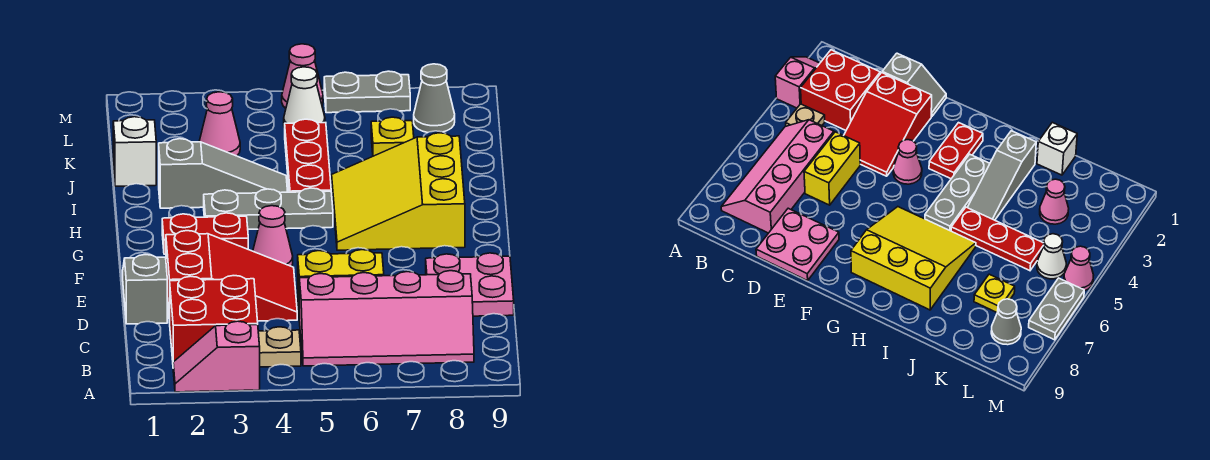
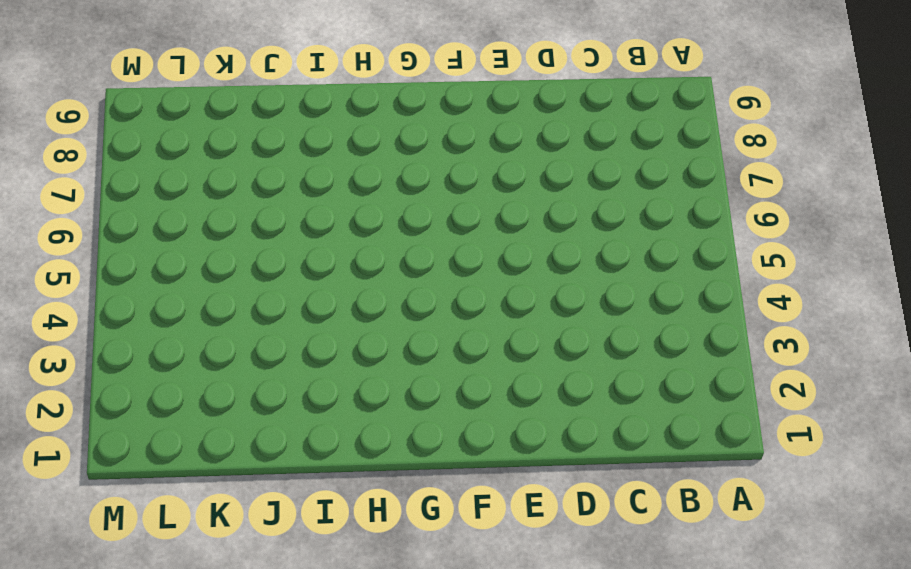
none -> pink slope A2:A3 level 1 top 3
none -> red brick B2:C3 level 1
none -> tan plate B4 level 1

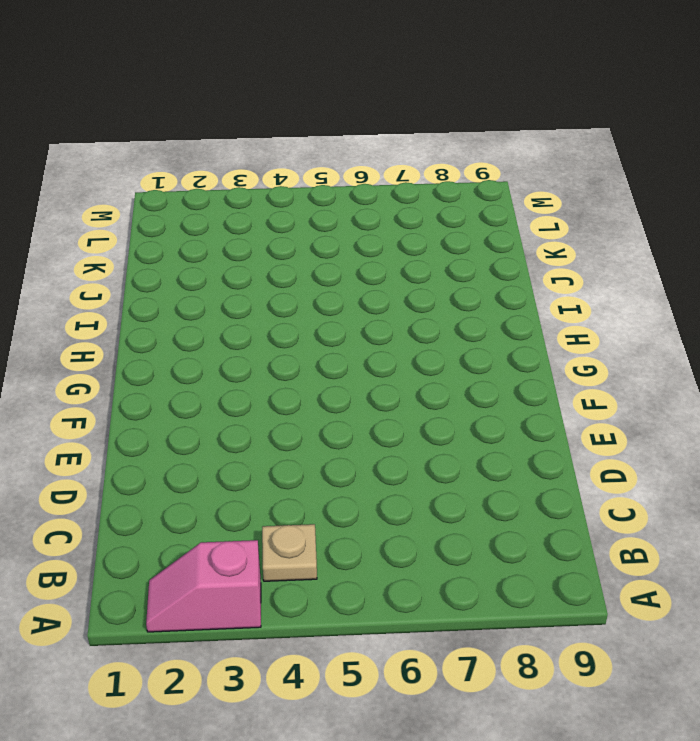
none -> red brick B2:C3 level 1
none -> pink slope B5:C8 level 1 top C
none -> grey slope D1:E1 level 1 top D

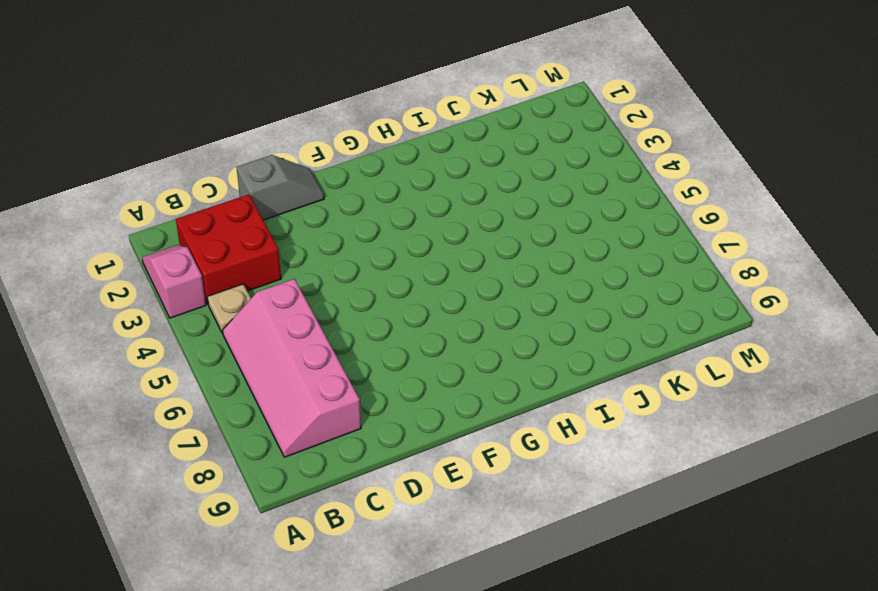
none -> red slope D2:E4 level 1 top 2
none -> yellow brick D5:D6 level 1
none -> pink plate D8:E9 level 1

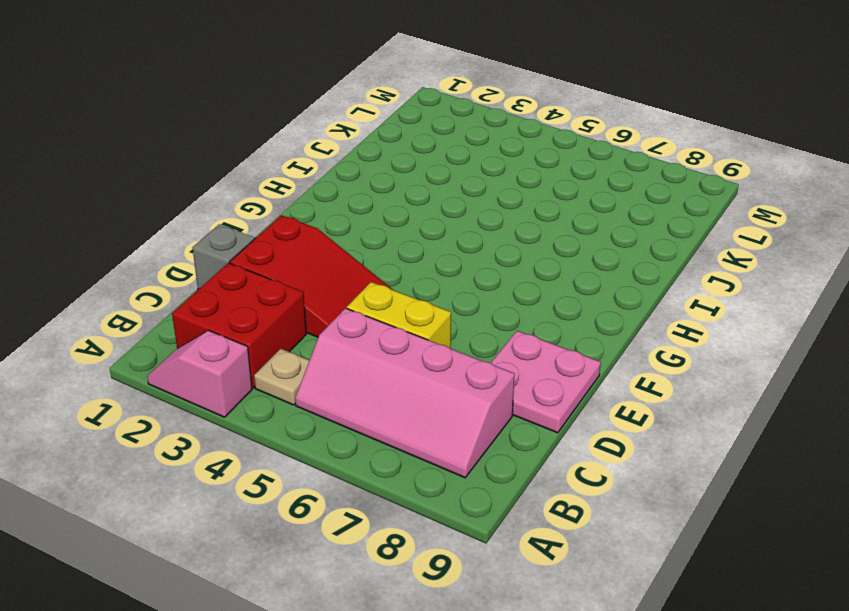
none -> pink cone F4 level 1
none -> red plate G2:G3 level 1
none -> yellow slope G6:I8 level 1 top 8

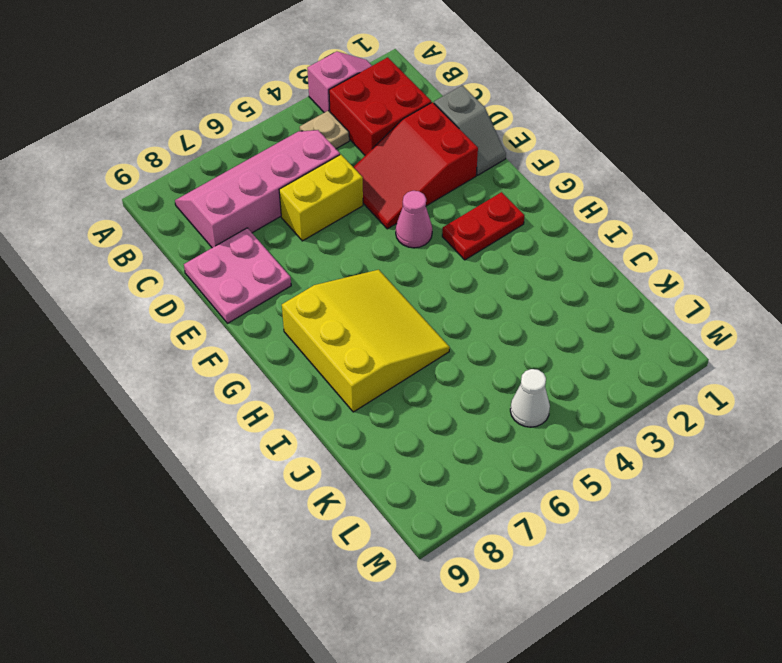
none -> grey plate H3:H5 level 1
none -> grey slope I2:I4 level 1 top 2
none -> red plate I5:K5 level 1

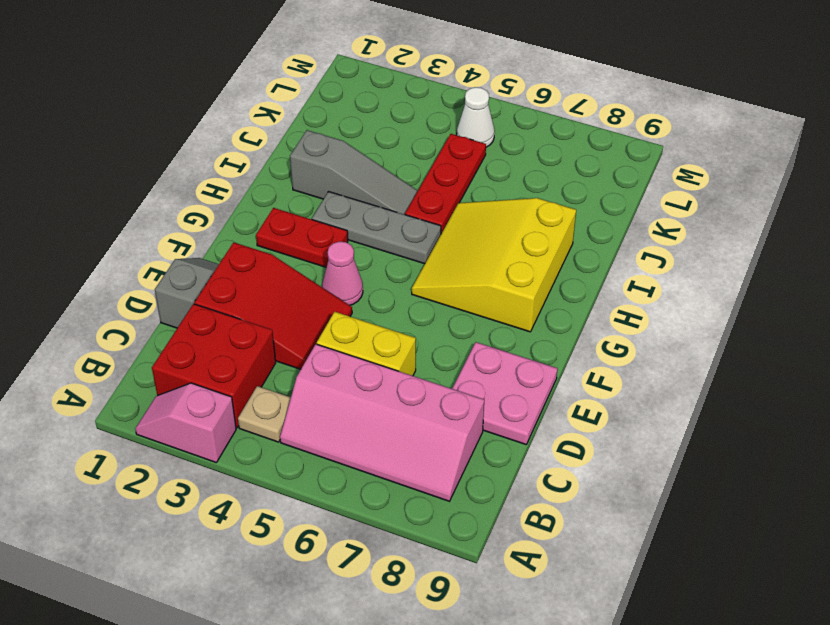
none -> white brick J1 level 1
none -> pink cone K3 level 1
none -> yellow plate K7 level 1

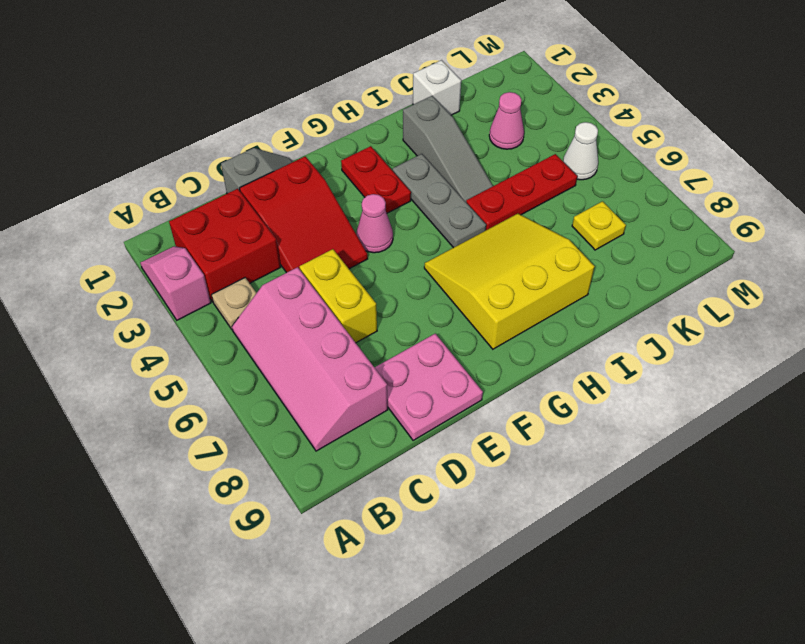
none -> grey cone L8 level 1
none -> pink cone M5 level 1
none -> grey plate M6:M7 level 1

